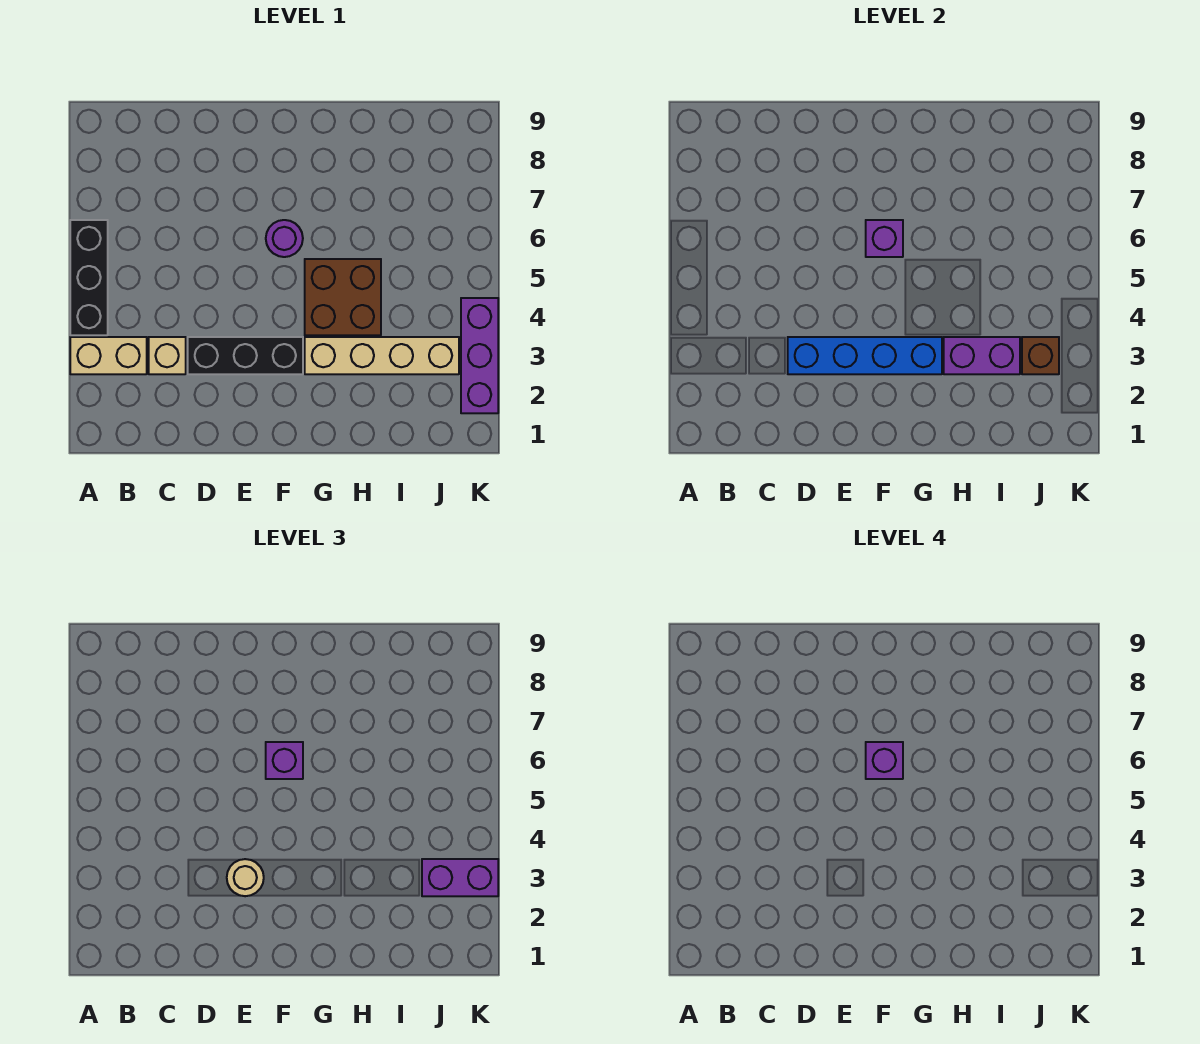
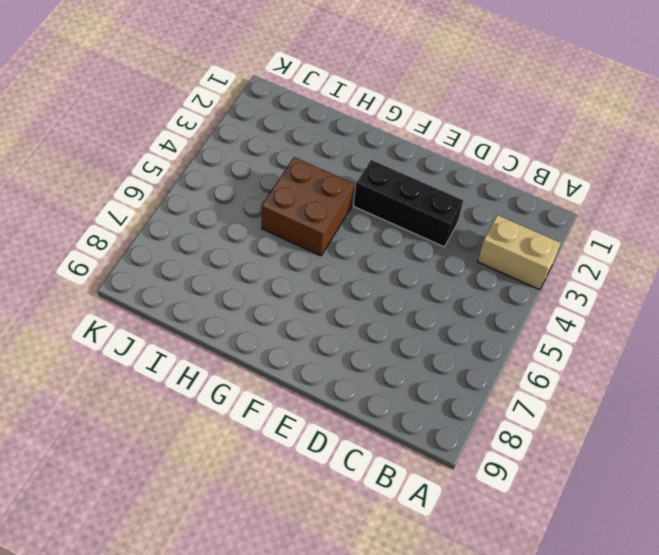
none -> black brick A4:A6 level 1
none -> tan brick C3 level 1
none -> purple round brick F6 level 1

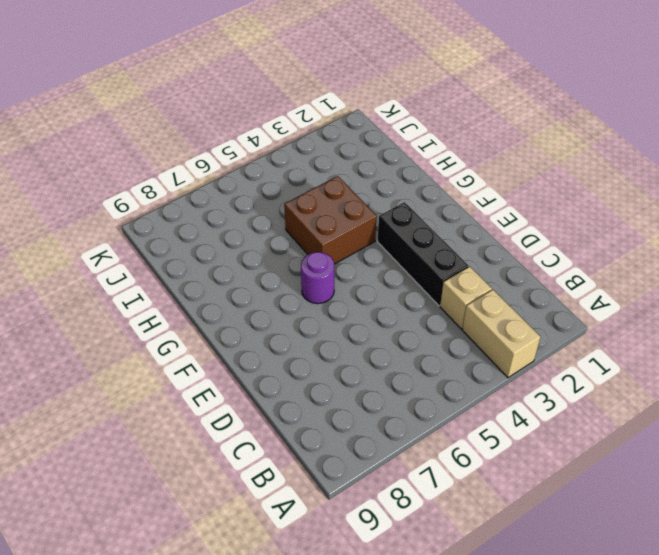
none -> black brick A4:A6 level 1
none -> tan brick G3:J3 level 1
none -> purple brick K2:K4 level 1

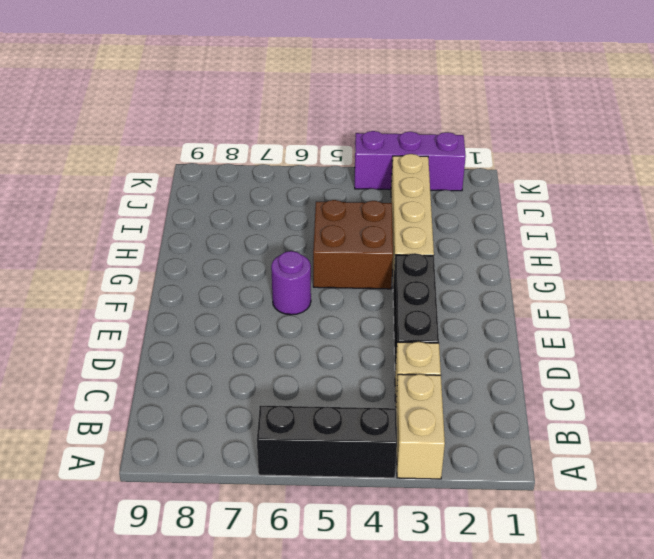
none -> blue brick D3:G3 level 2
none -> purple brick F6 level 2
none -> purple brick H3:I3 level 2

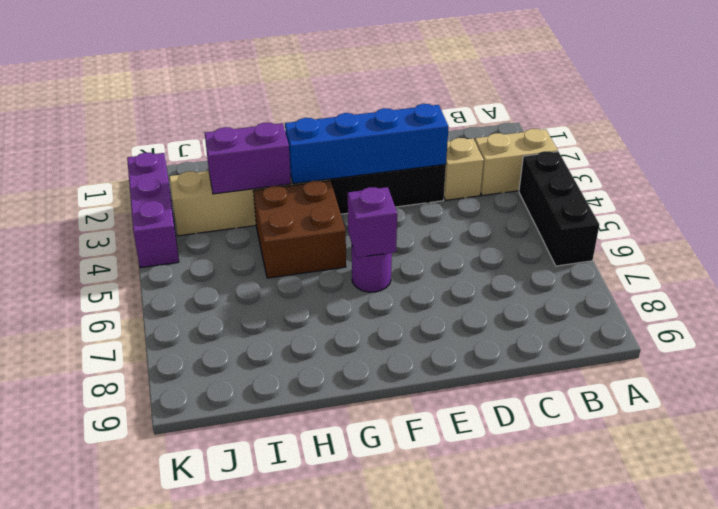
none -> brown brick J3 level 2
none -> tan round brick E3 level 3
none -> purple brick F6 level 3

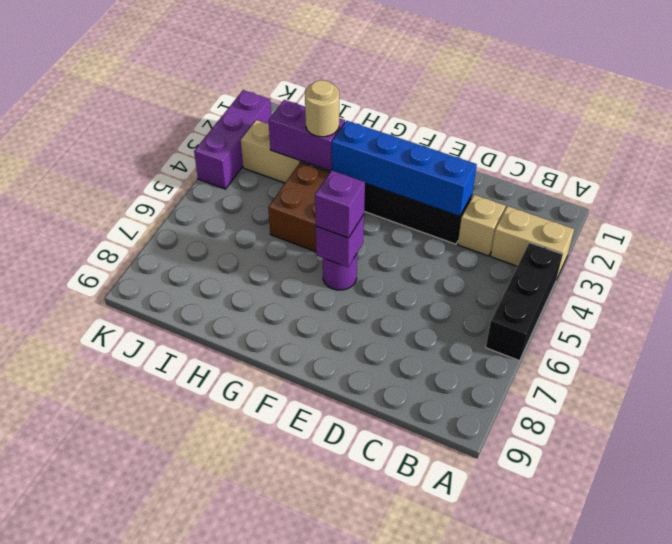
tan round brick H3 level 3 -> tan round brick E3 level 3
none -> brown brick J3 level 2
none -> purple brick J3:K3 level 3
none -> purple brick F6 level 4

